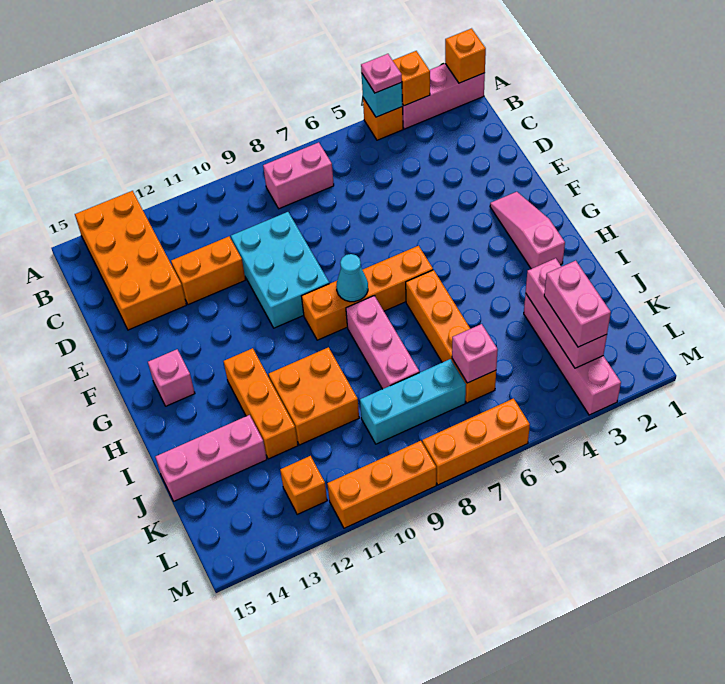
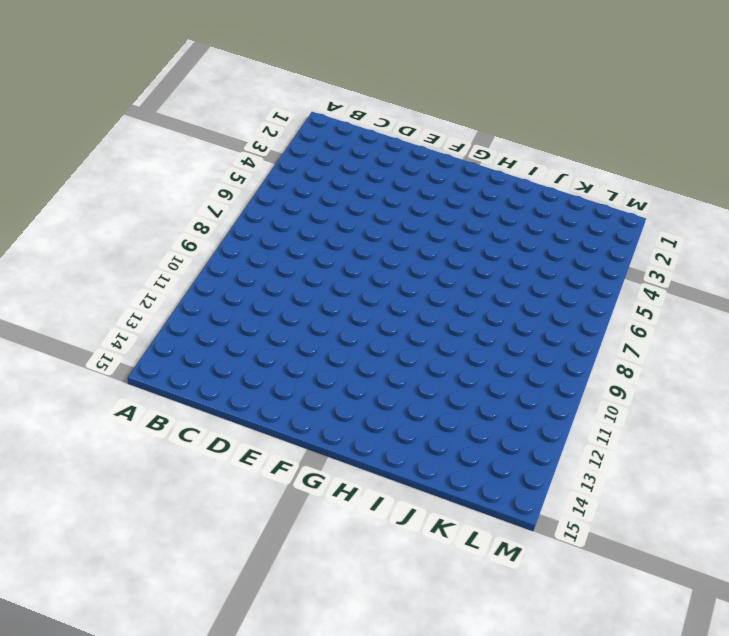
none -> pink brick A1:A3 level 1
none -> orange brick A4 level 1
none -> orange brick A13:D14 level 1

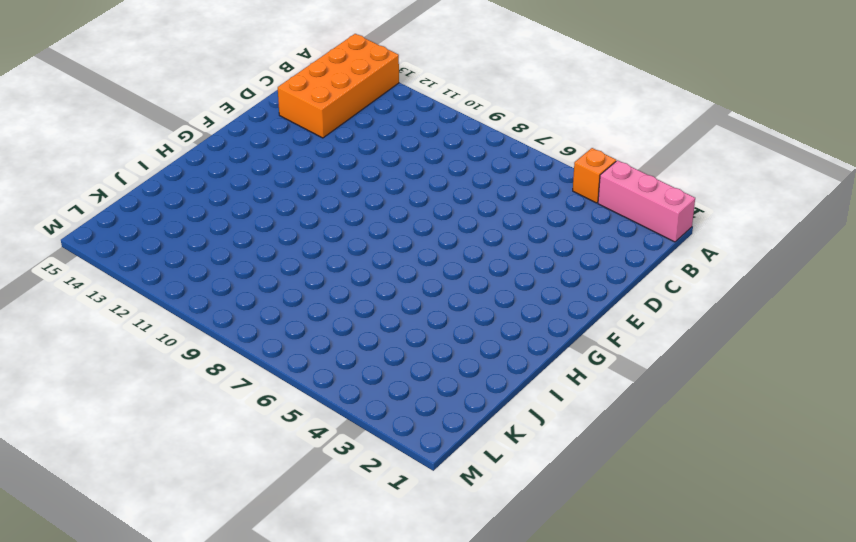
none -> pink brick B7:B8 level 1
none -> cyan brick D9:F10 level 1
none -> orange brick D11:D12 level 1

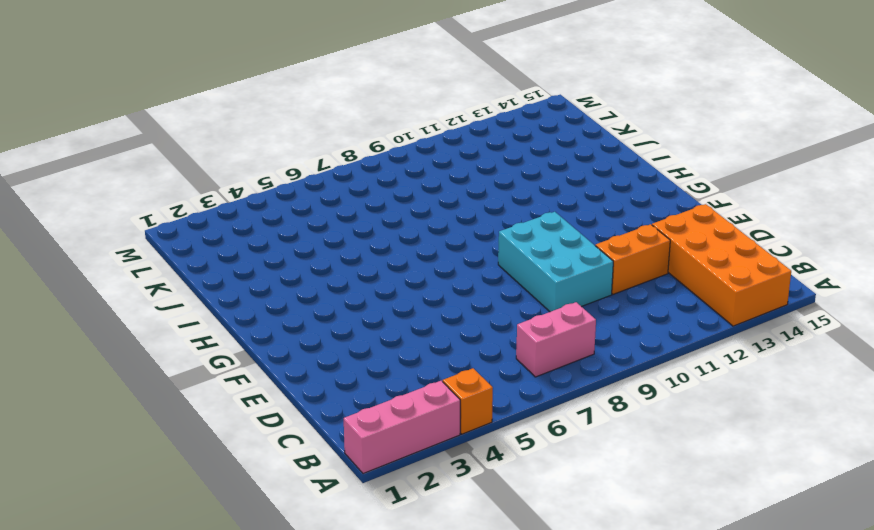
none -> pink slope F2:H2 level 1 top H
none -> orange brick G6:G9 level 1
none -> pink brick G14 level 1

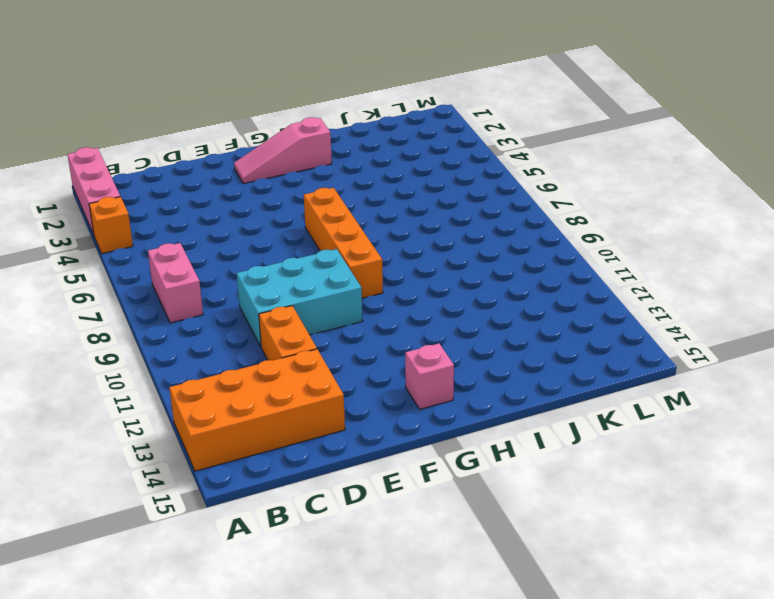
none -> orange brick H6:K6 level 1
none -> pink brick H8:J8 level 1
none -> orange brick H12:J12 level 1

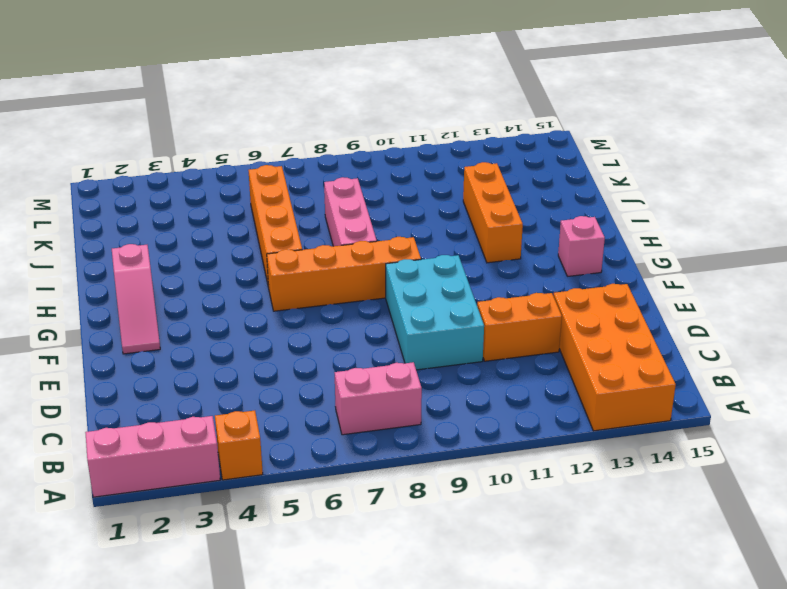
none -> orange brick I10:J11 level 1
none -> pink brick J3:M3 level 1
none -> pink brick J13:J15 level 1

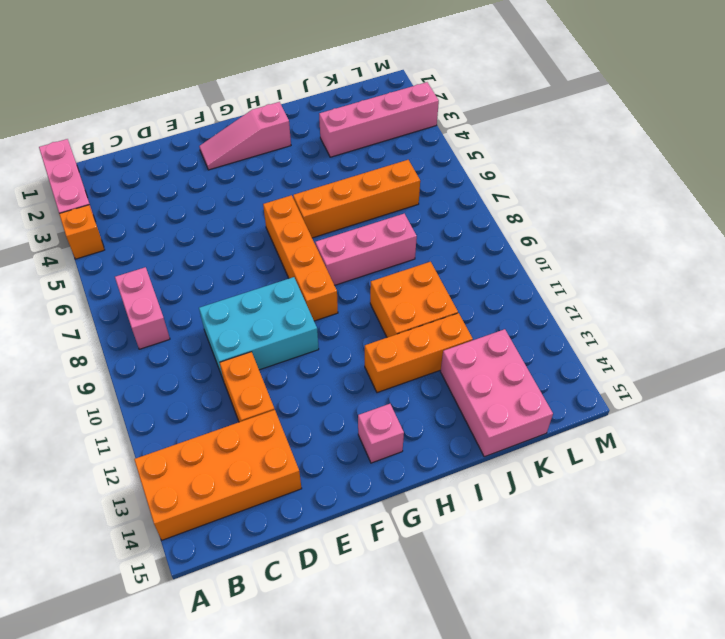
pink brick J13:K15 level 1 -> pink brick J13:J15 level 1
none -> cyan brick K7:K9 level 1
none -> orange brick L12 level 1
none -> orange brick M6:M8 level 1

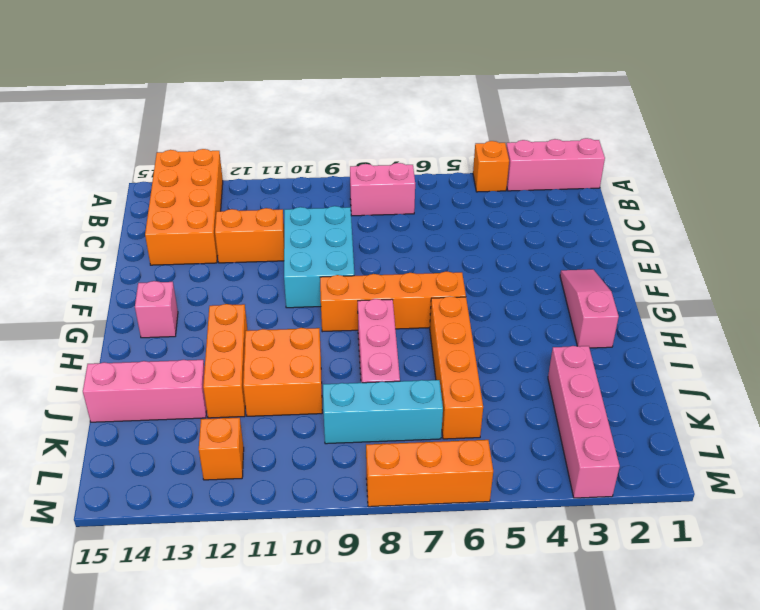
none -> orange brick M9:M11 level 1
none -> orange brick A1 level 2
none -> orange brick A3 level 2

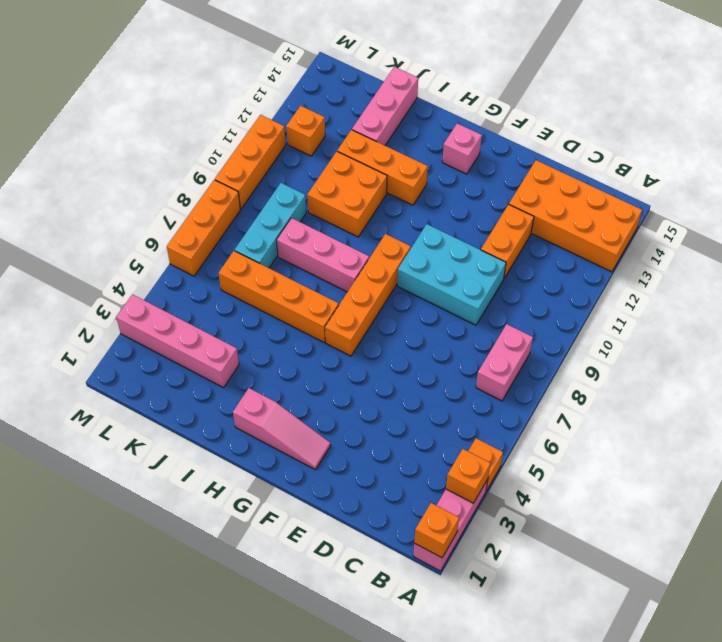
none -> cyan brick A4 level 2
none -> cyan cone G8 level 2
none -> pink brick J3:L3 level 2

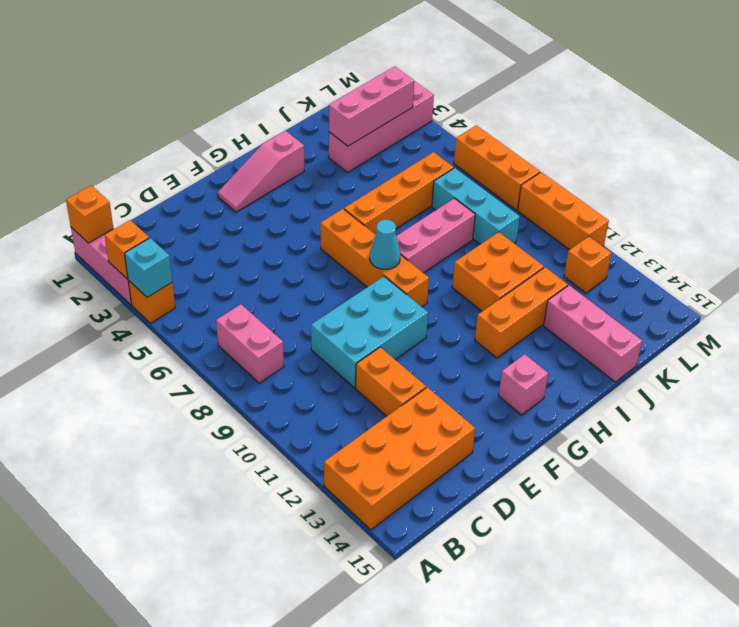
none -> pink brick K6 level 2
none -> pink plate A4 level 3
none -> pink brick K3:L3 level 3

